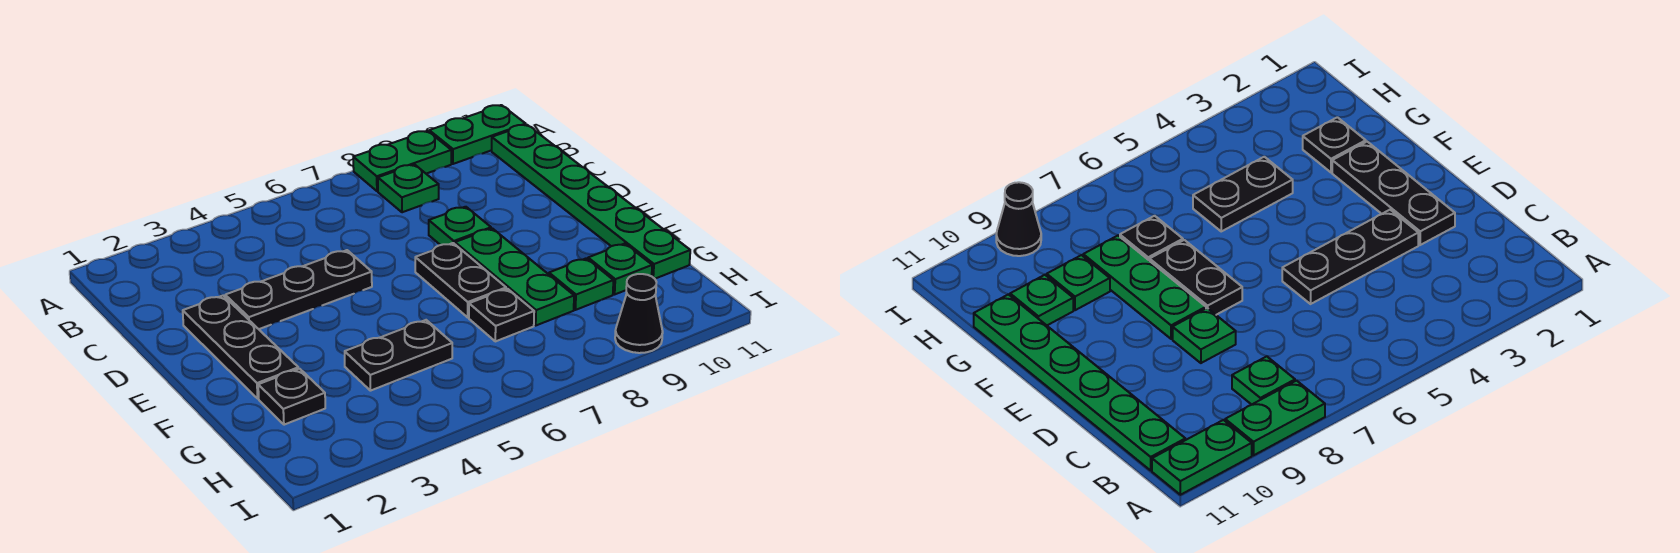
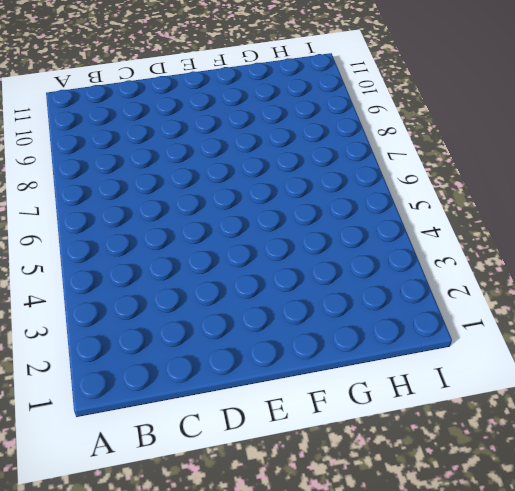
none -> green plate A8:A9 level 1
none -> green plate A10:A11 level 1
none -> green plate B8 level 1

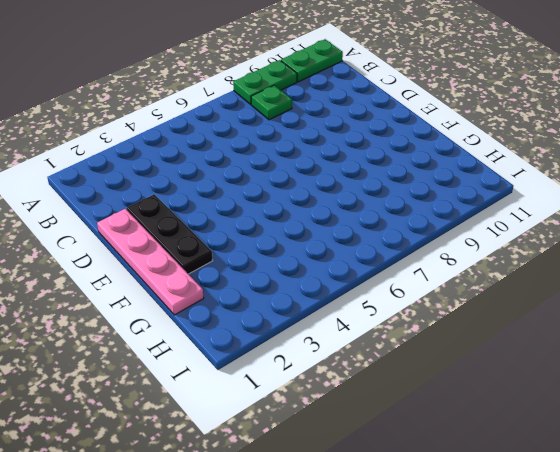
pink plate D1:G1 level 1 -> none
none -> green plate B11:G11 level 1
none -> black plate D3:D5 level 1
none -> green plate D8 level 1

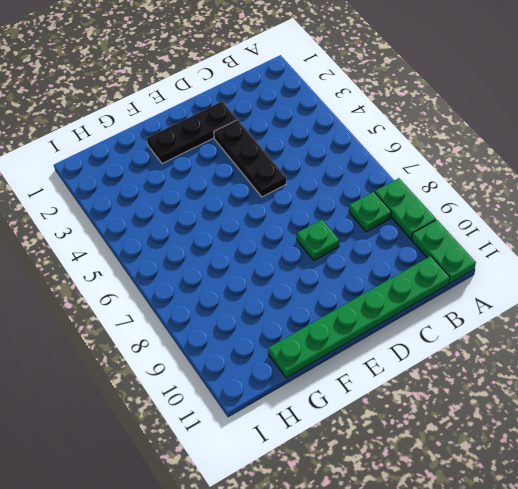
none -> black plate E7:F7 level 1
none -> green plate E8:G8 level 1
none -> black plate G2 level 1

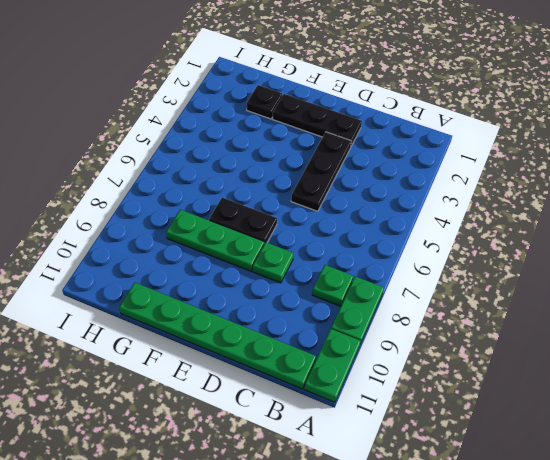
none -> black plate G4:G5 level 1
none -> black plate G7 level 1
none -> green plate G9 level 1

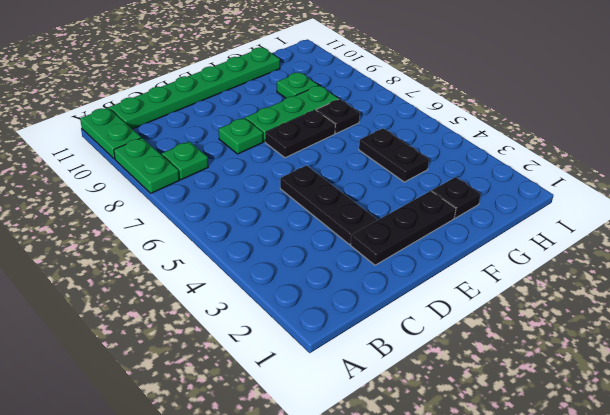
none -> green plate G10 level 1
none -> black cone I9 level 1

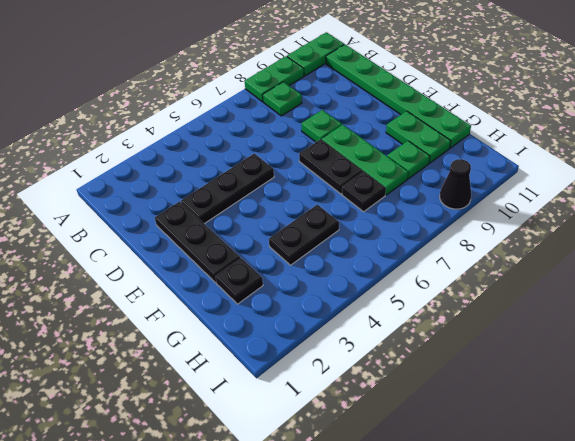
green plate F10:G10 level 1 -> green plate G10 level 1

